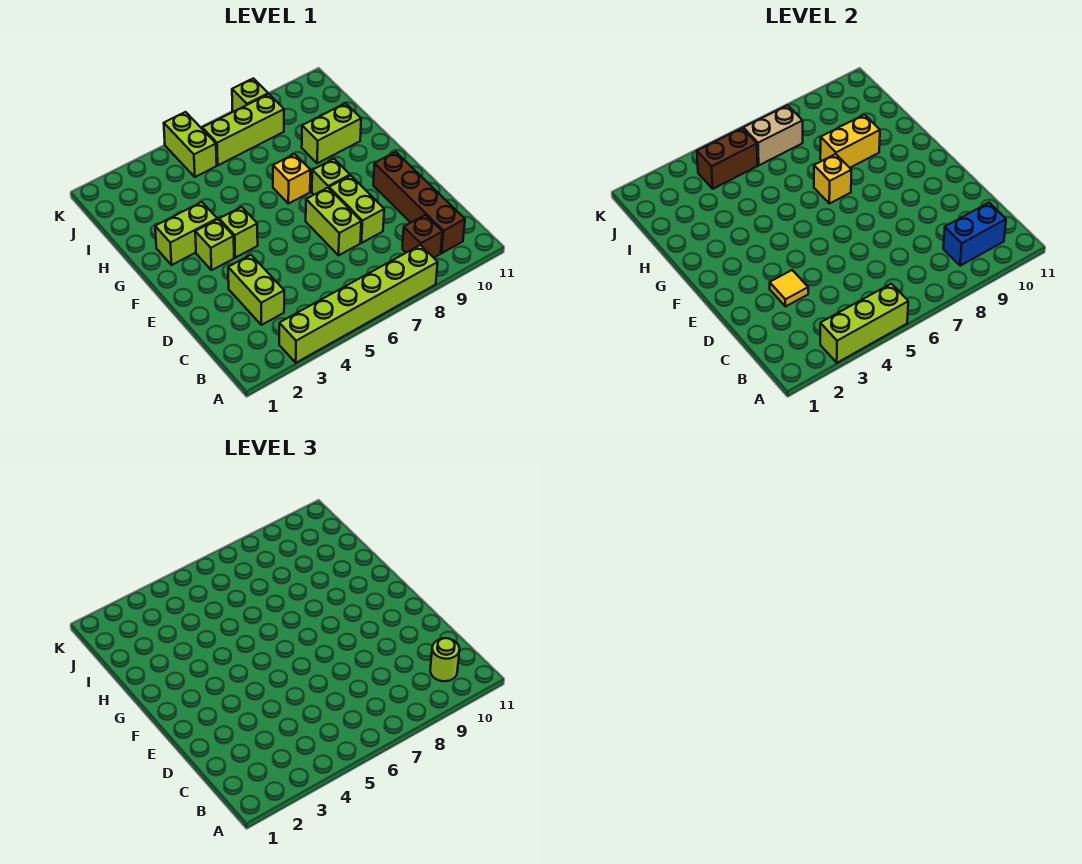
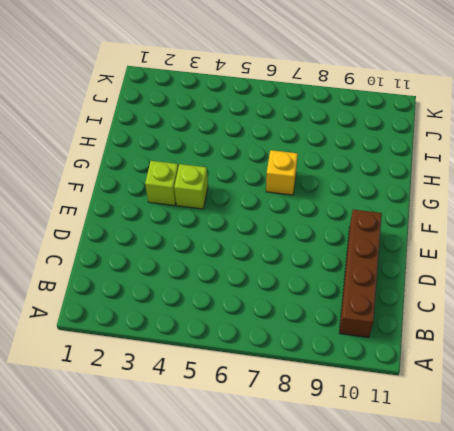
none -> lime brick A3:A8 level 1
none -> brown brick B9 level 1
none -> lime brick C3:D3 level 1

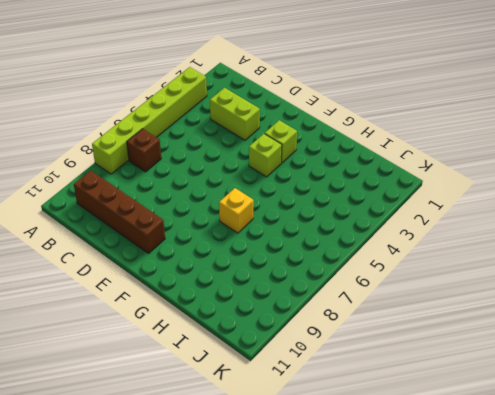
brown brick B7 level 1 -> brown brick B9 level 1
none -> lime brick D7:E7 level 1
none -> lime brick D8:E8 level 1
none -> lime brick F8 level 1

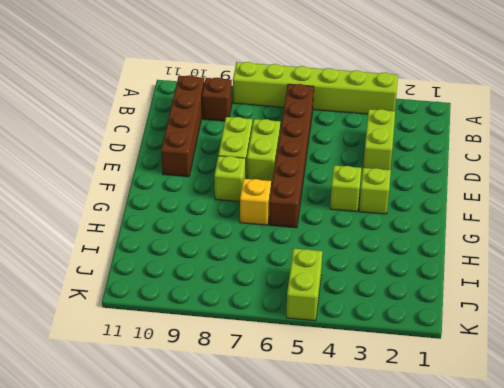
brown brick B6:G6 level 1 -> none
none -> lime brick G2:G3 level 1
none -> lime brick H9:H10 level 1
none -> lime brick J6:J8 level 1

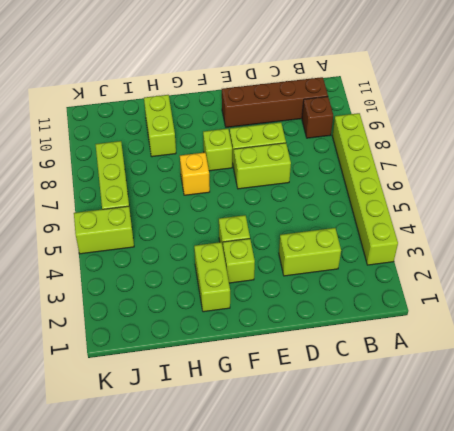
none -> lime brick K8 level 1
none -> lime brick A3:A5 level 2
none -> blue brick B9:B10 level 2

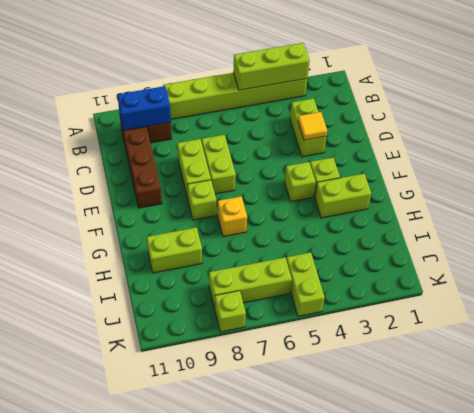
none -> yellow brick G7 level 2
none -> yellow brick H8:H9 level 2
none -> brown brick J4:J5 level 2

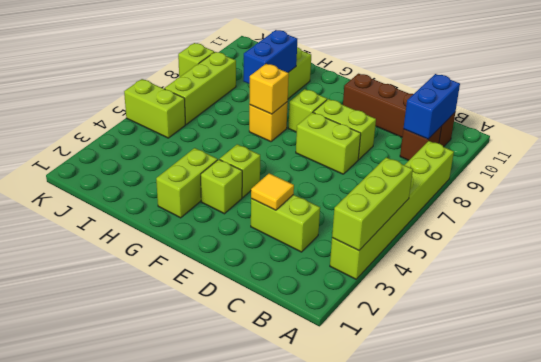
blue brick H8:H9 level 2 -> yellow brick H8:H9 level 2
none -> brown brick J4:J5 level 2
none -> tan brick J6:J7 level 2
none -> lime round brick B10 level 3

